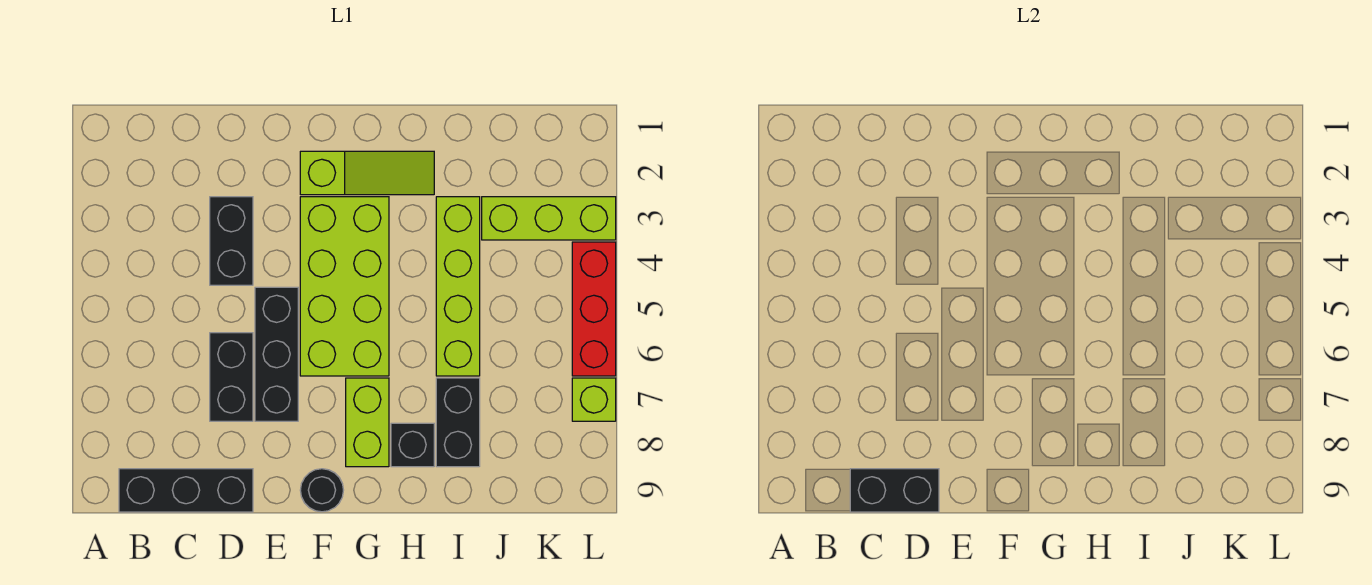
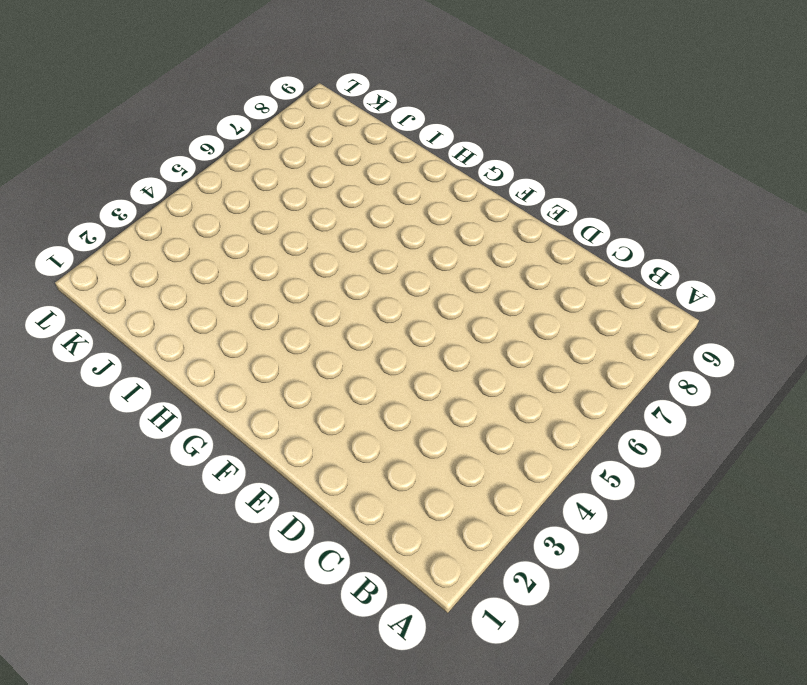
none -> black brick B9:D9 level 1
none -> black brick D3:D4 level 1
none -> black brick D6:D7 level 1

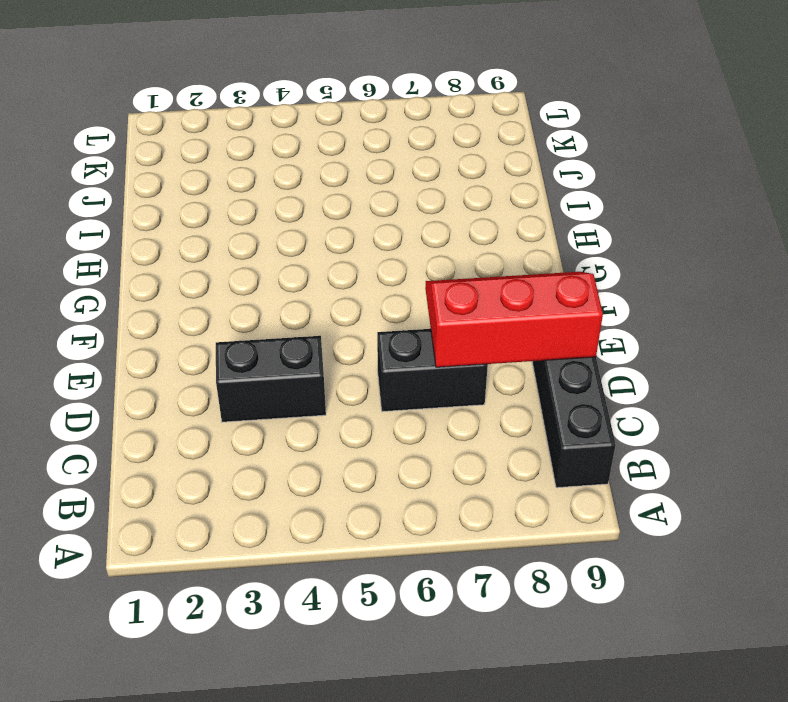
red slope D7:E9 level 2 top D -> black brick C9:D9 level 2
none -> black brick E5:E7 level 1
none -> lime slope F2:H2 level 1 top F
none -> lime brick F3:G6 level 1

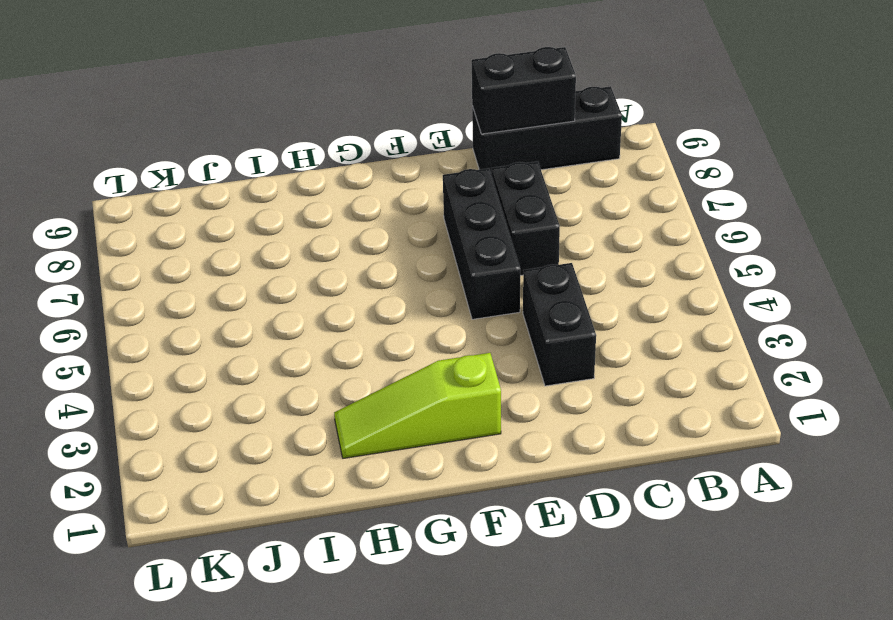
none -> lime brick F3:G6 level 1
none -> black round brick F9 level 1
none -> lime brick G7:G8 level 1

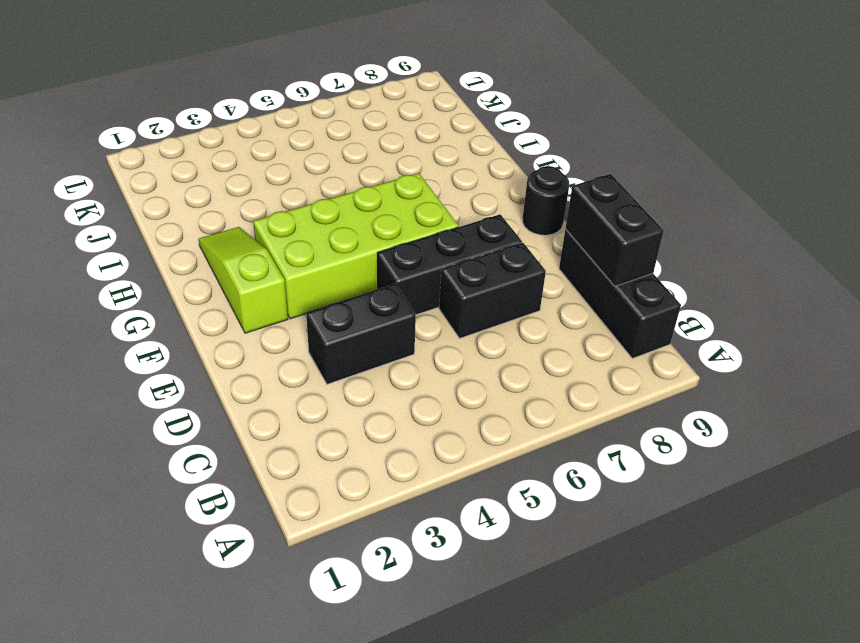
none -> lime brick G7:G8 level 1
none -> black brick H8 level 1
none -> lime brick I3:I6 level 1

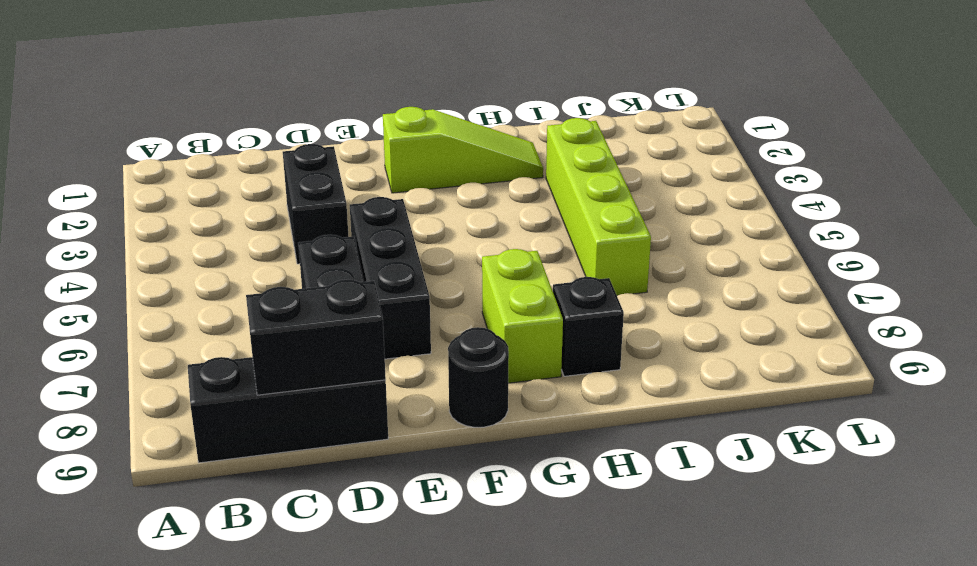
none -> lime brick F3:G6 level 1
none -> black brick I7:I8 level 1
none -> lime brick J3:L3 level 1

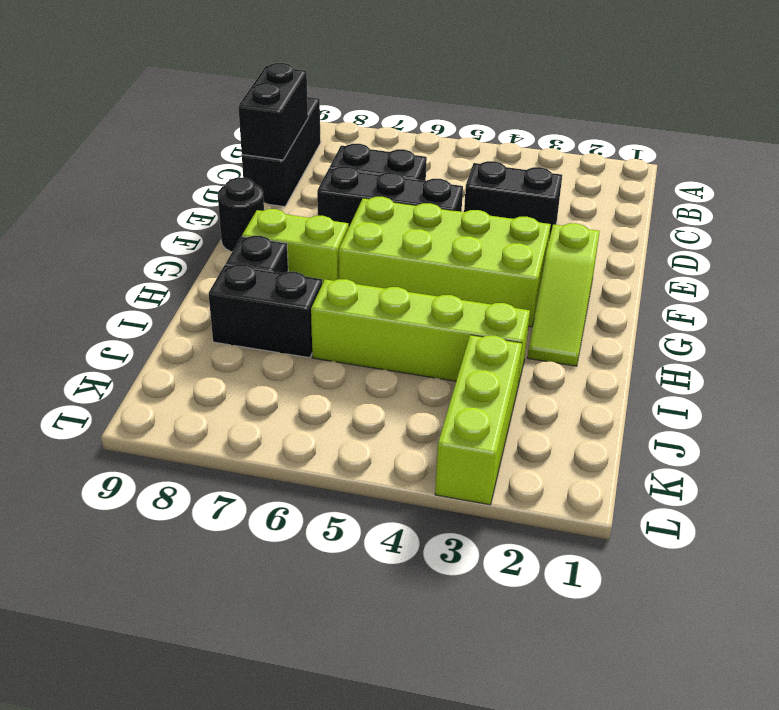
none -> red brick L4:L6 level 1
none -> lime brick L7 level 1

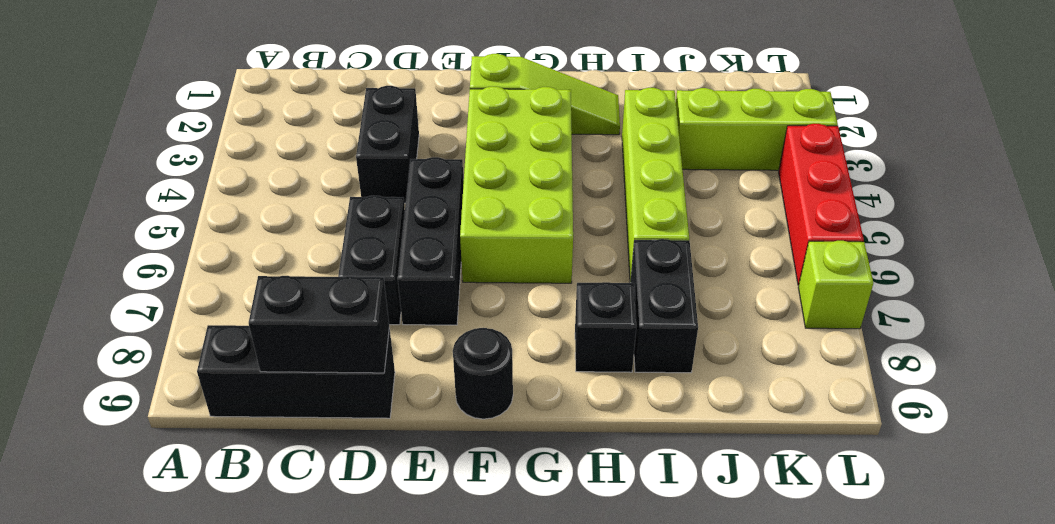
none -> lime brick G7:G8 level 1

